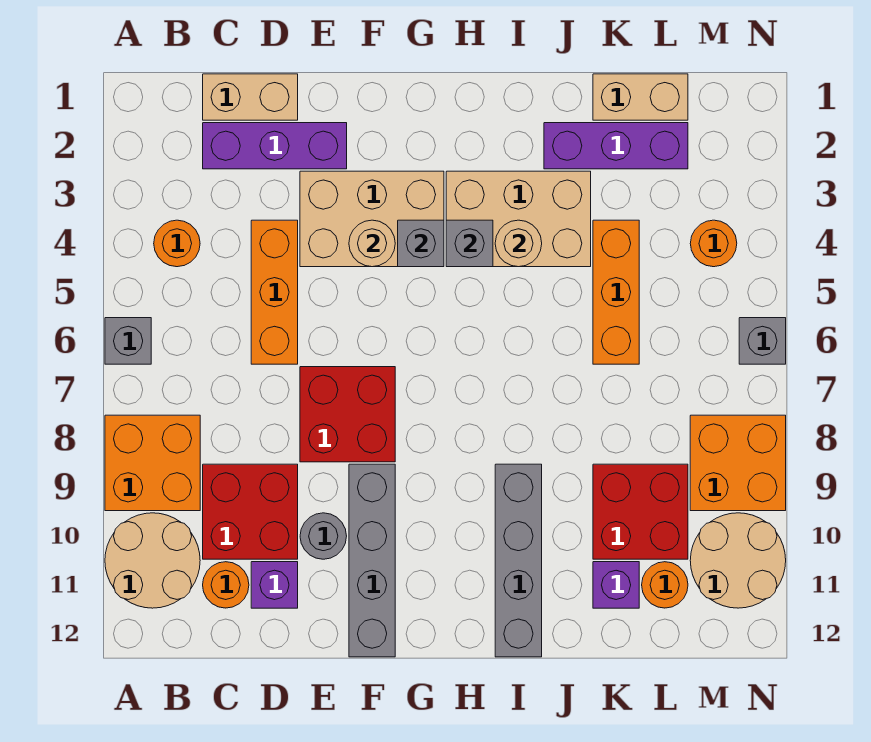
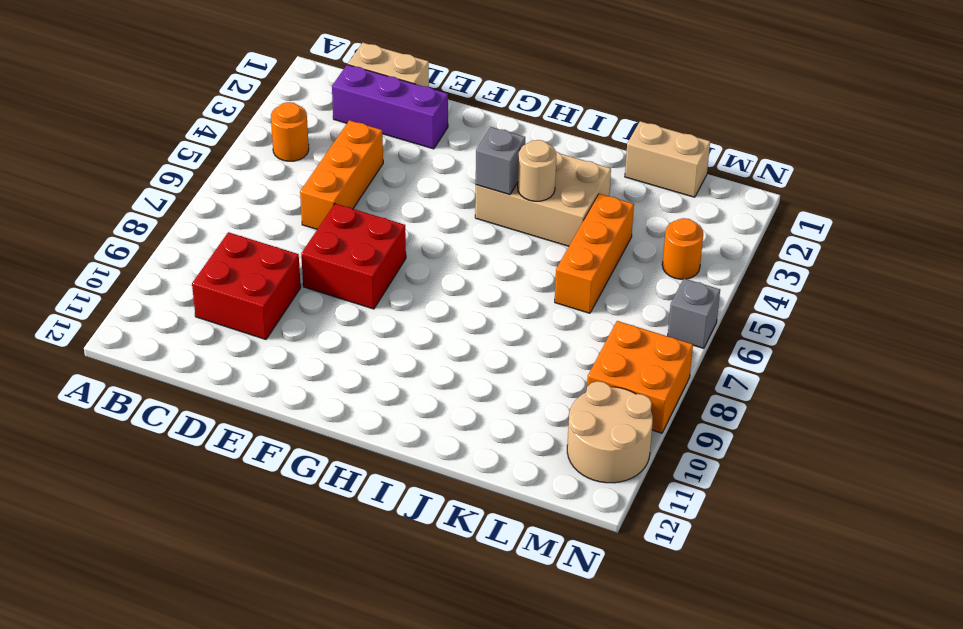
none -> grey brick A6 level 1
none -> orange brick A8:B9 level 1
none -> tan round brick A10:B11 level 1
none -> orange round brick C11 level 1

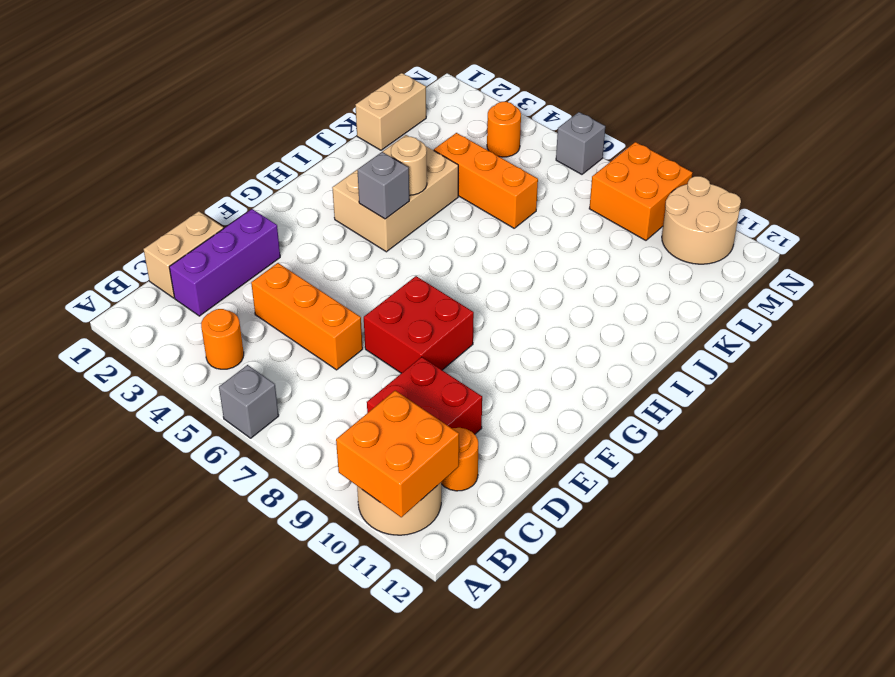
orange brick A10:B11 level 2 -> orange brick A8:B9 level 1
none -> purple brick D11 level 1
none -> tan brick E3:G4 level 1
none -> grey round brick E10 level 1
none -> grey brick F9:F12 level 1

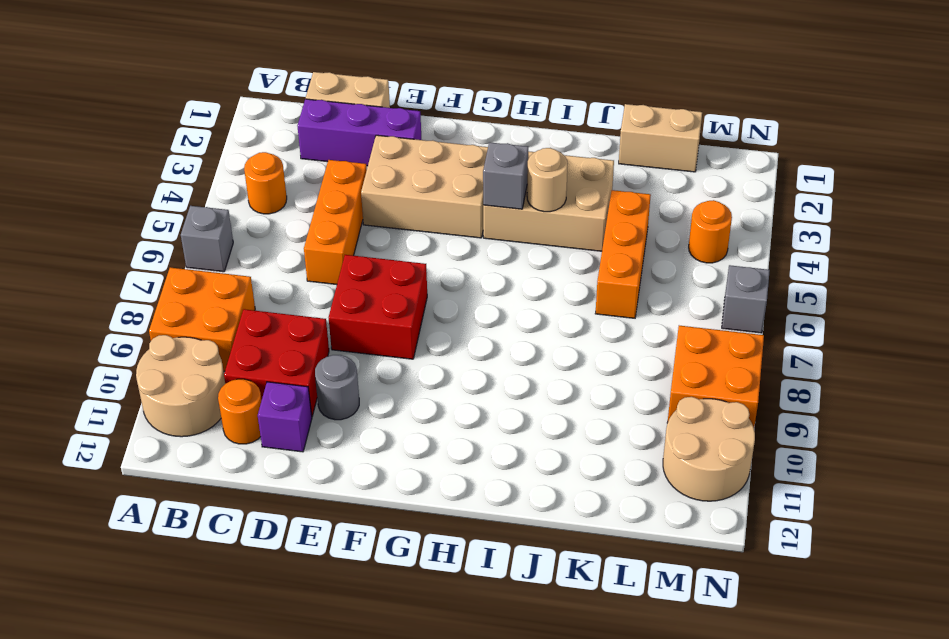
none -> grey brick F9:F12 level 1
none -> grey brick I9:I12 level 1
none -> purple brick J2:L2 level 1
none -> red brick K9:L10 level 1

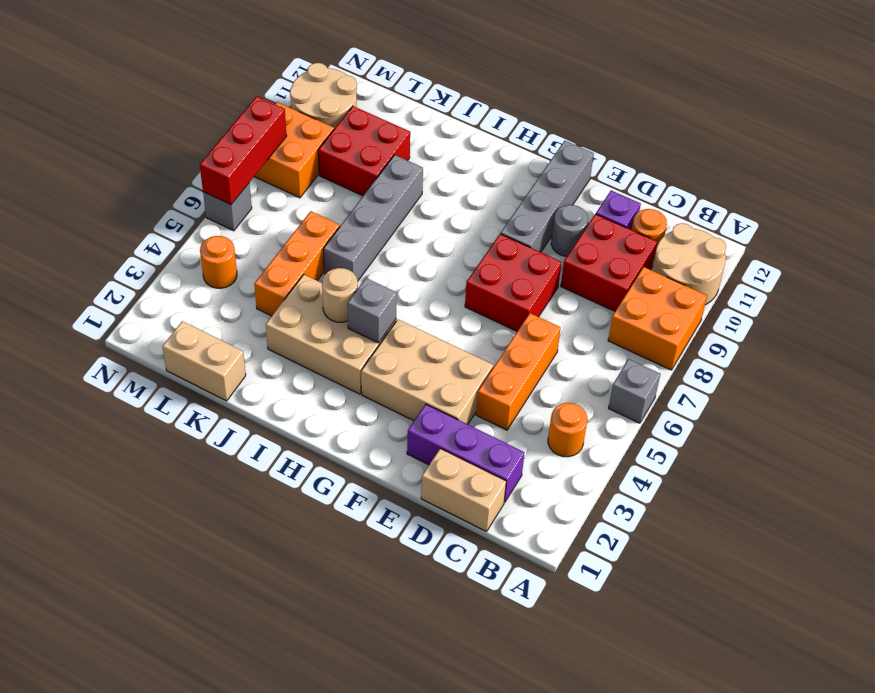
grey brick J6:J9 level 1 -> grey brick I9:I12 level 1
red brick N6:N8 level 2 -> none
none -> purple brick J2:L2 level 1
none -> purple brick K11 level 1
none -> orange round brick L11 level 1
none -> tan round brick F4 level 2

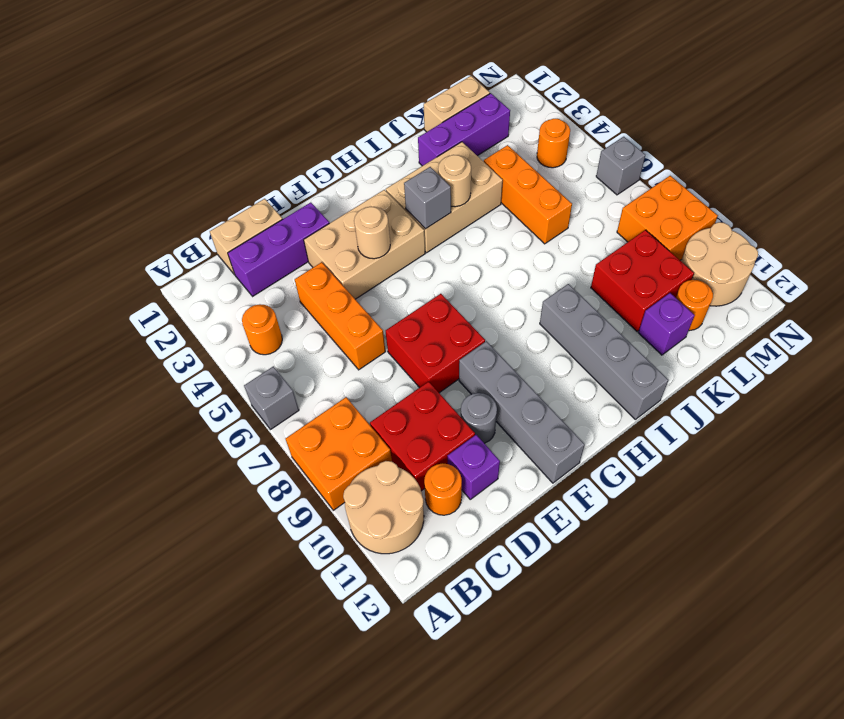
none -> grey brick G4 level 2

